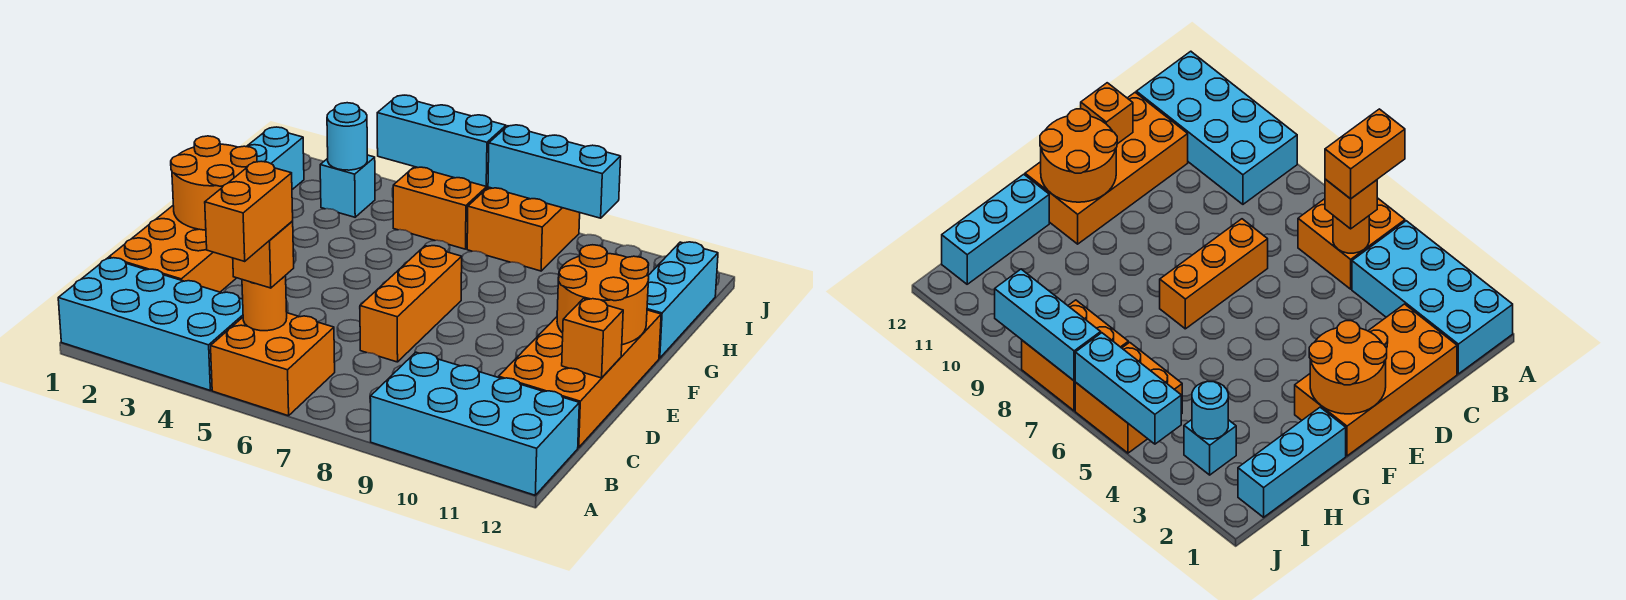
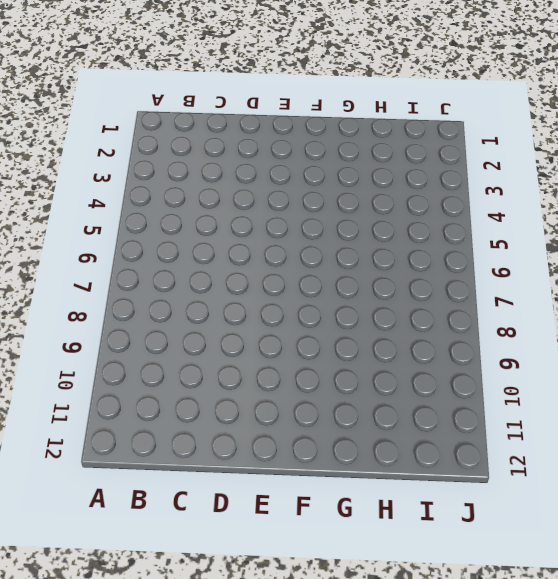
none -> cyan brick A1:B4 level 1
none -> orange brick A5:B6 level 1
none -> cyan brick A9:B12 level 1

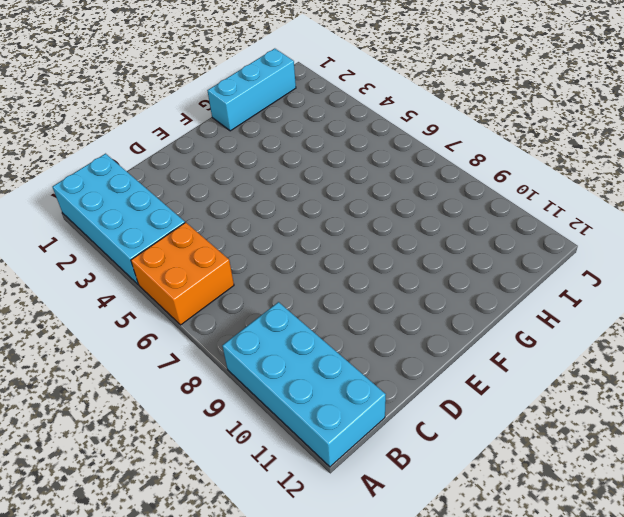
none -> orange brick C1:F2 level 1
none -> orange brick C11:F12 level 1
none -> orange brick D7:F7 level 1

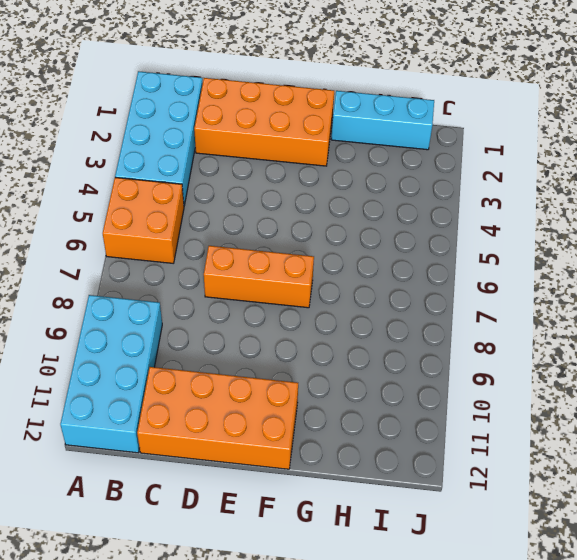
none -> cyan brick G12:I12 level 1
none -> cyan brick I3 level 1
none -> orange brick I5:J6 level 1

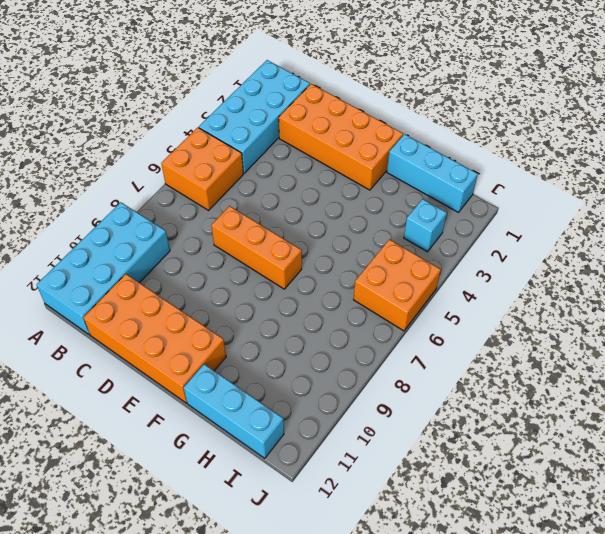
none -> orange brick I7:J8 level 1
none -> orange round brick B5 level 2
none -> orange brick D12 level 2

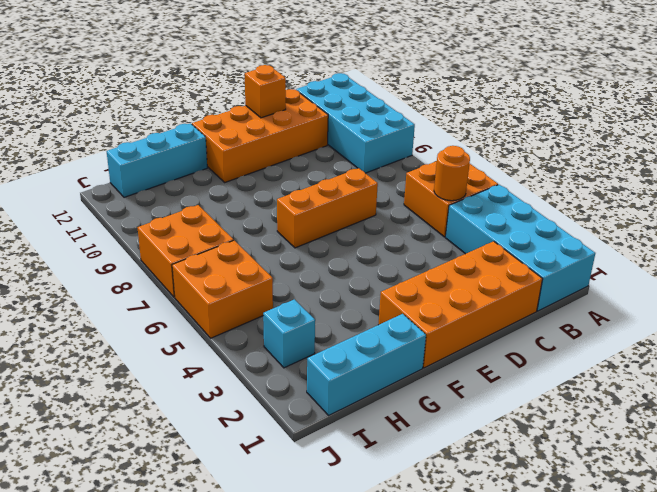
none -> orange round brick E1:F2 level 2
none -> orange round brick E11:F12 level 2
none -> cyan round brick I3 level 2

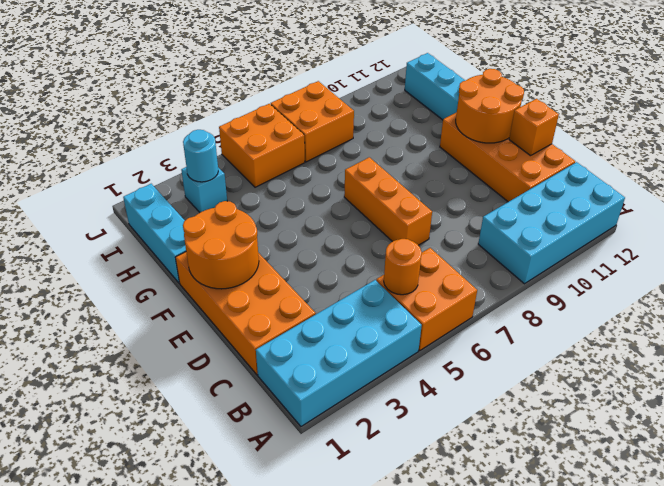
none -> cyan brick J4:J6 level 2
none -> cyan brick J7:J9 level 2
none -> orange brick B5 level 3

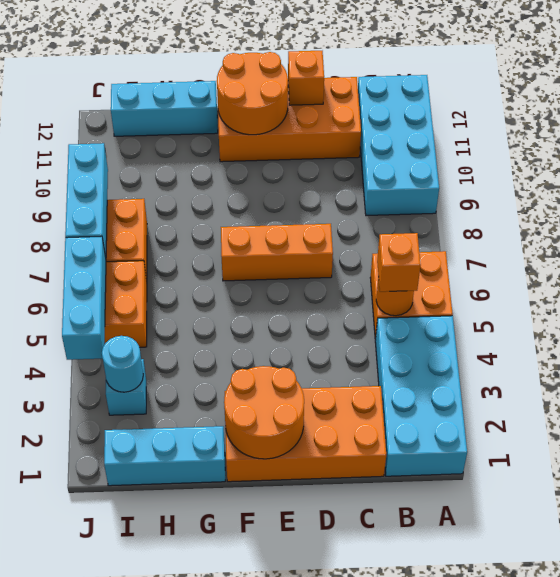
none -> orange brick A5:B5 level 4

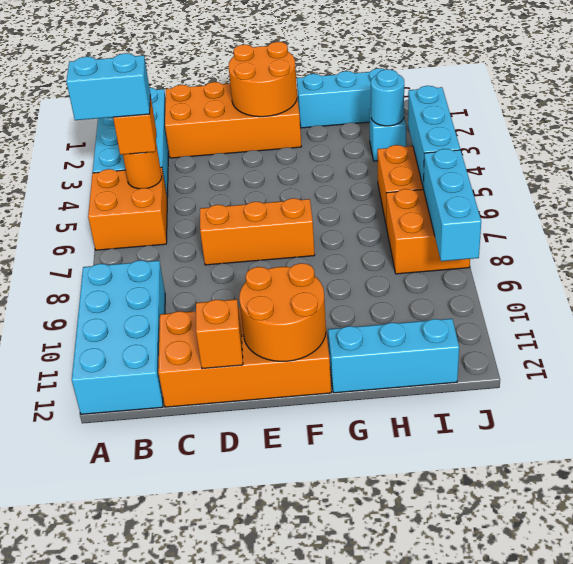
cyan brick A5:B5 level 4 -> orange brick A5:B5 level 4

